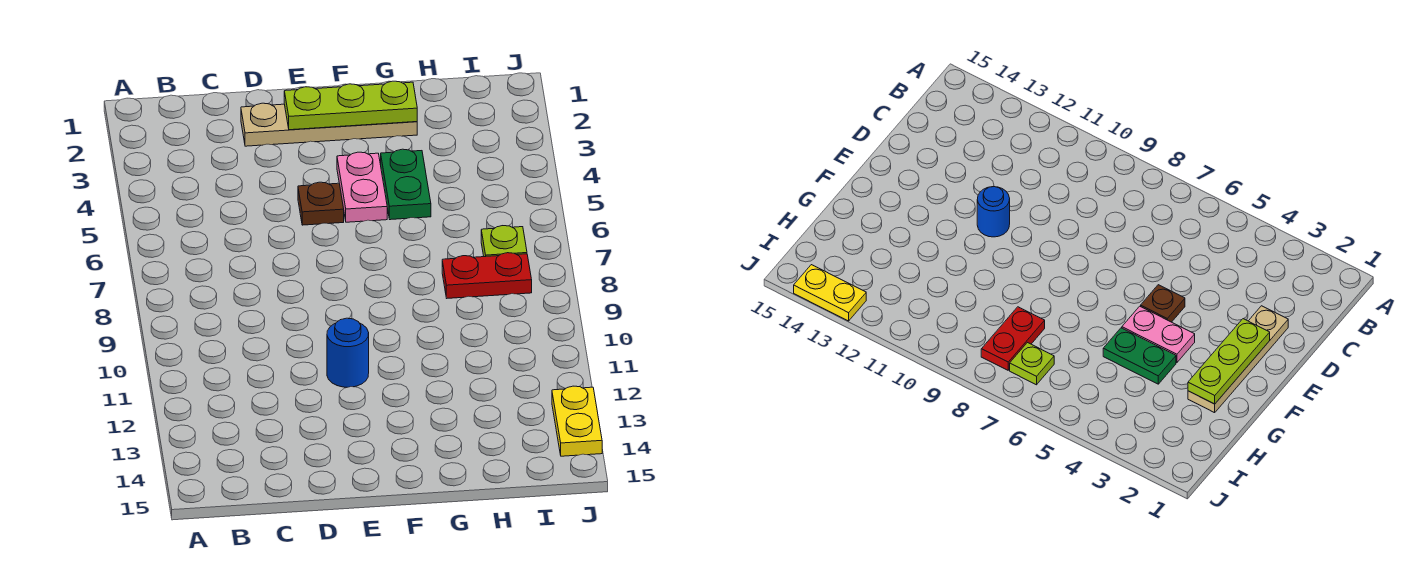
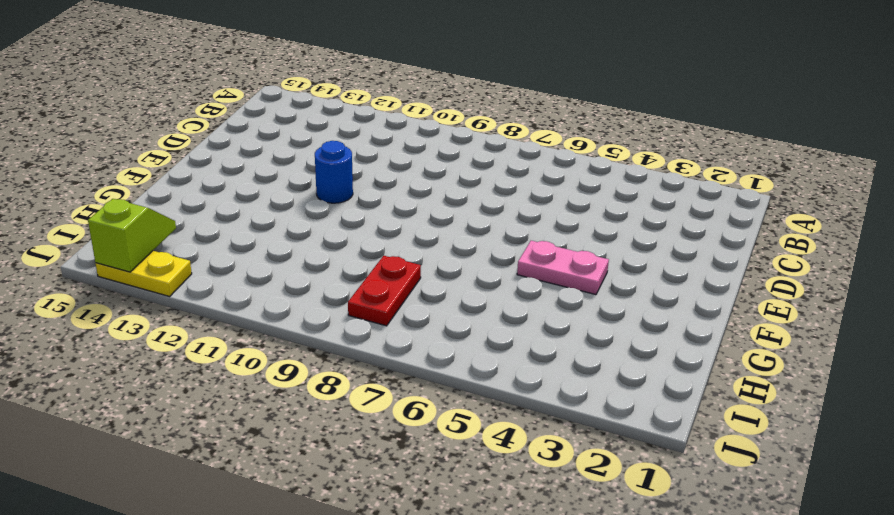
lime slope I14:J14 level 2 top J -> none
none -> tan plate D2:G2 level 1
none -> brown plate E5 level 1

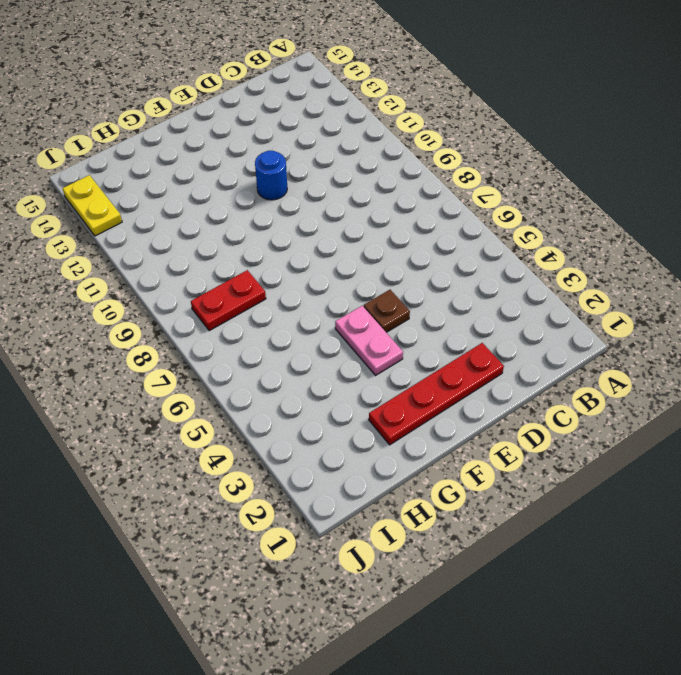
red plate D2:G2 level 1 -> tan plate D2:G2 level 1
none -> green plate G4:G5 level 1
none -> lime plate I7 level 1

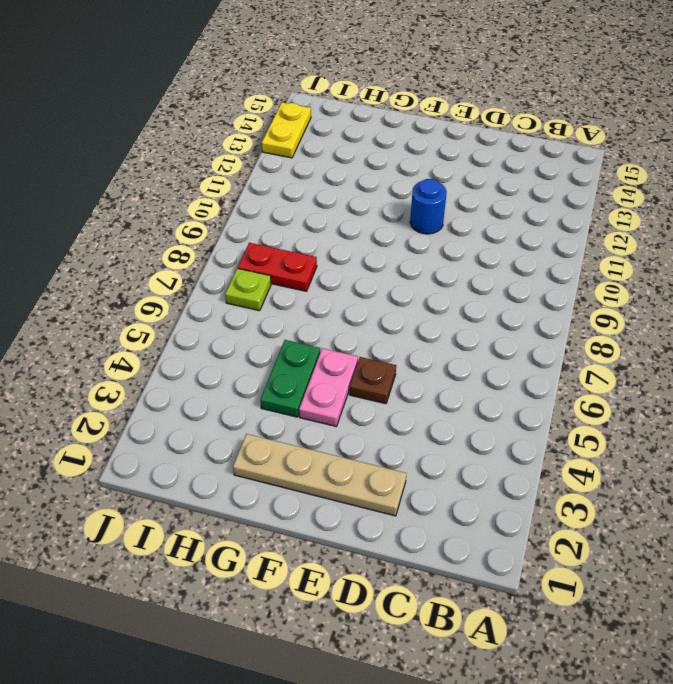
none -> lime plate E2:G2 level 2

